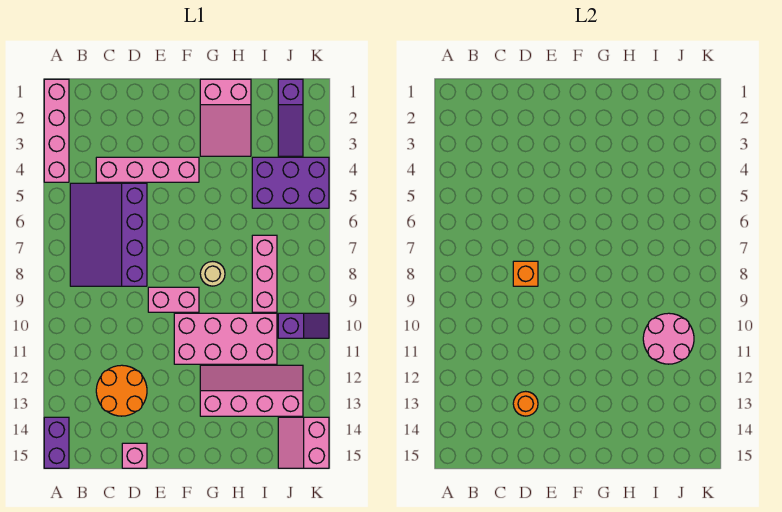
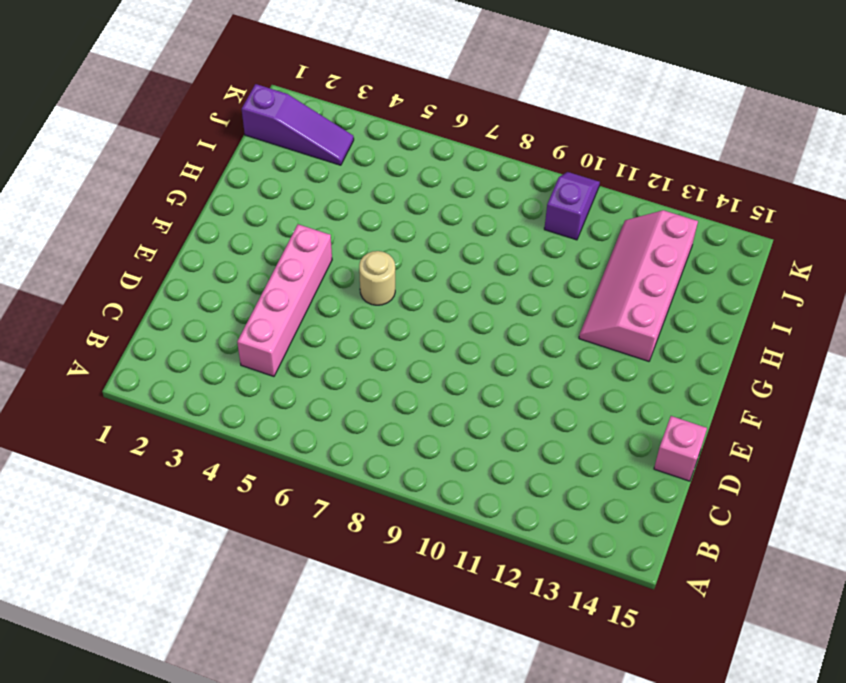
tan round brick F6 level 1 -> tan round brick G8 level 1
none -> pink brick A1:A4 level 1
none -> purple brick A14:A15 level 1
none -> purple slope B5:D8 level 1 top D

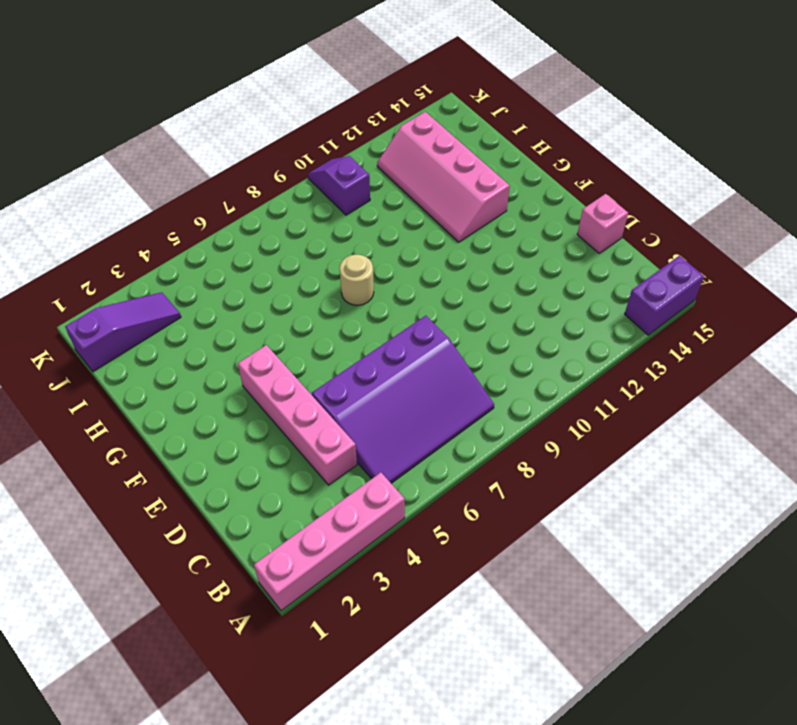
none -> orange round brick C12:D13 level 1
none -> pink brick E9:F9 level 1
none -> pink brick F10:I11 level 1

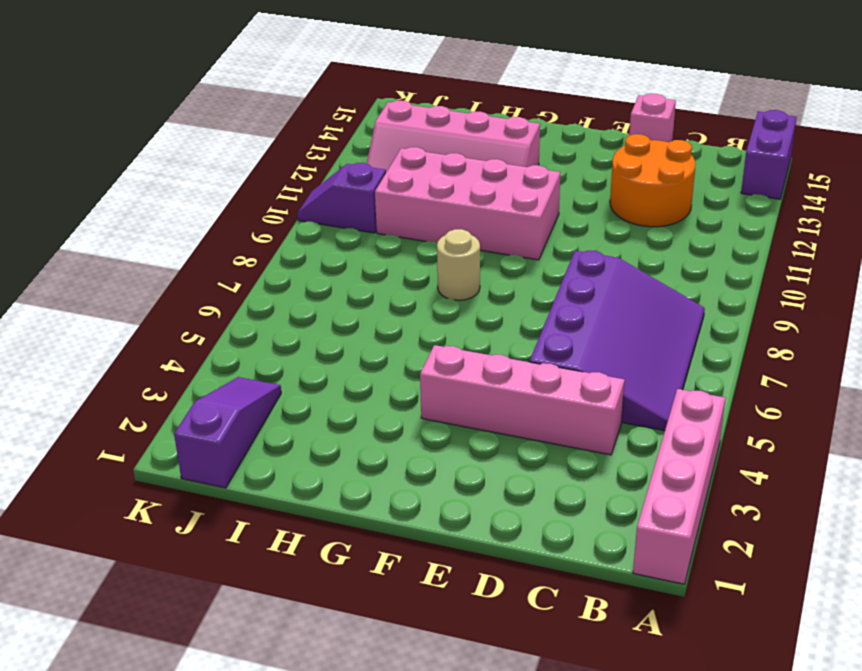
none -> pink brick E9:F9 level 1
none -> pink slope G1:H3 level 1 top 1
none -> purple brick I4:K5 level 1

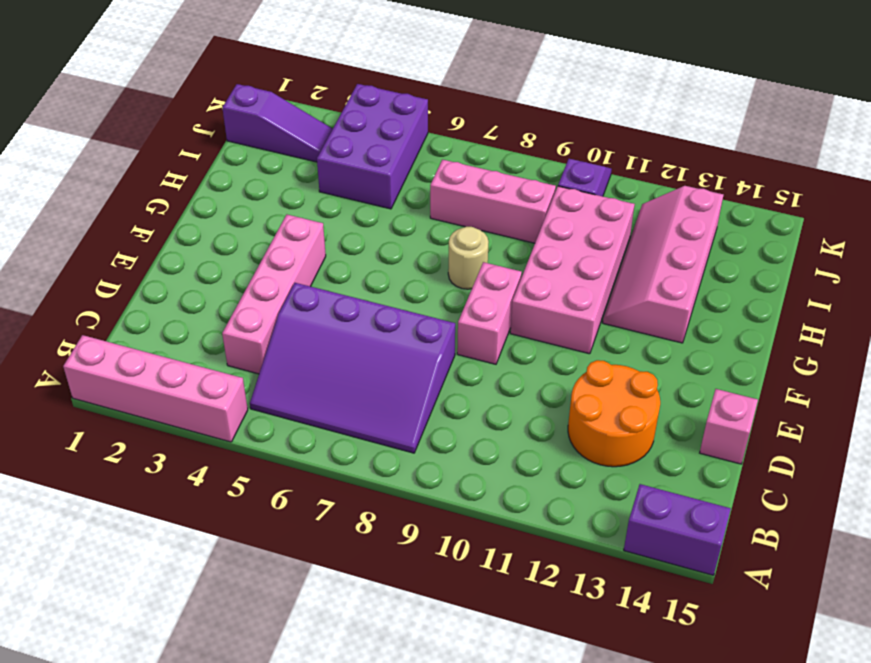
none -> pink slope G1:H3 level 1 top 1
none -> pink slope J14:K15 level 1 top K
none -> orange brick D8 level 2

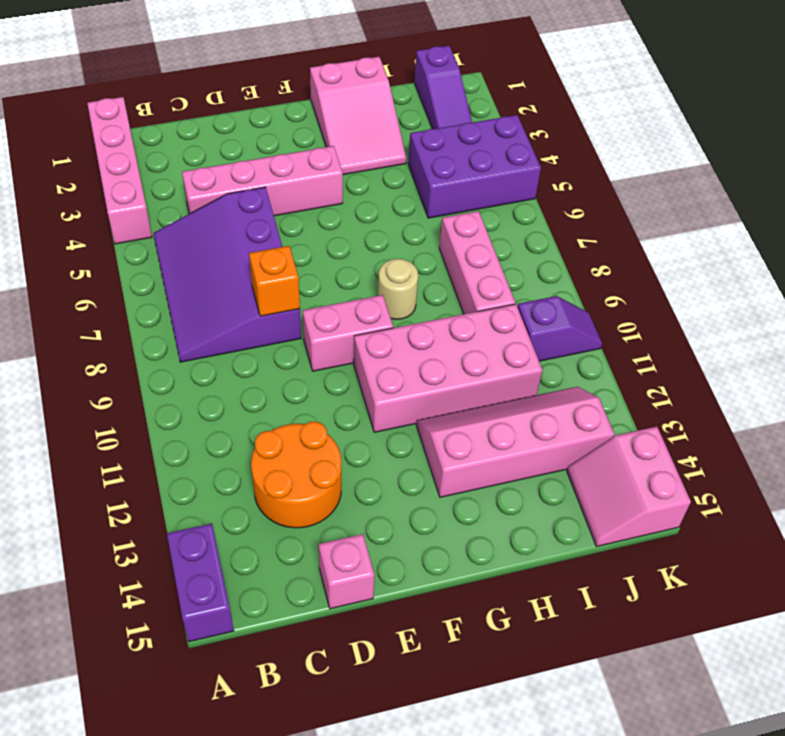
none -> orange round brick D13 level 2
none -> pink round brick I10:J11 level 2

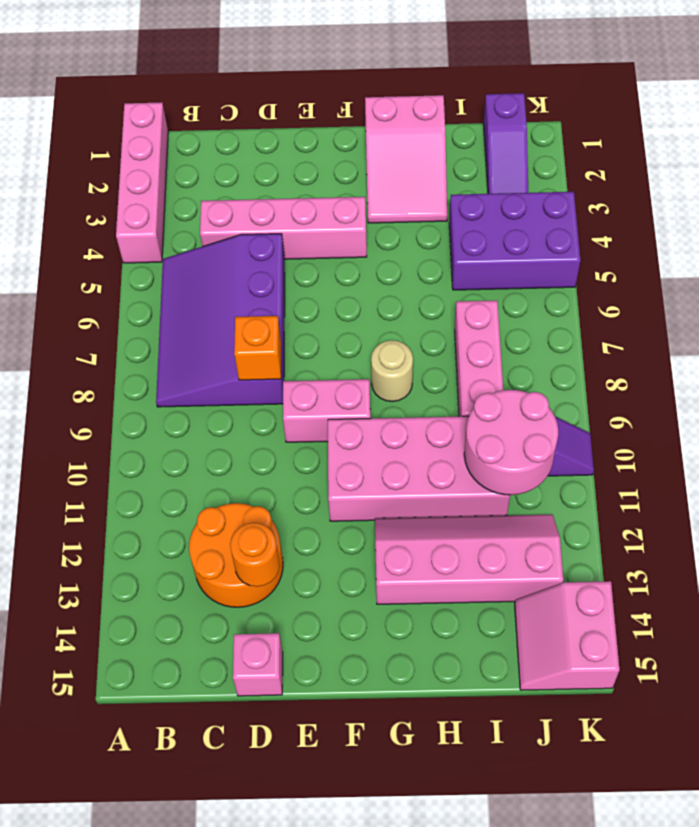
none -> purple brick A14:A15 level 1

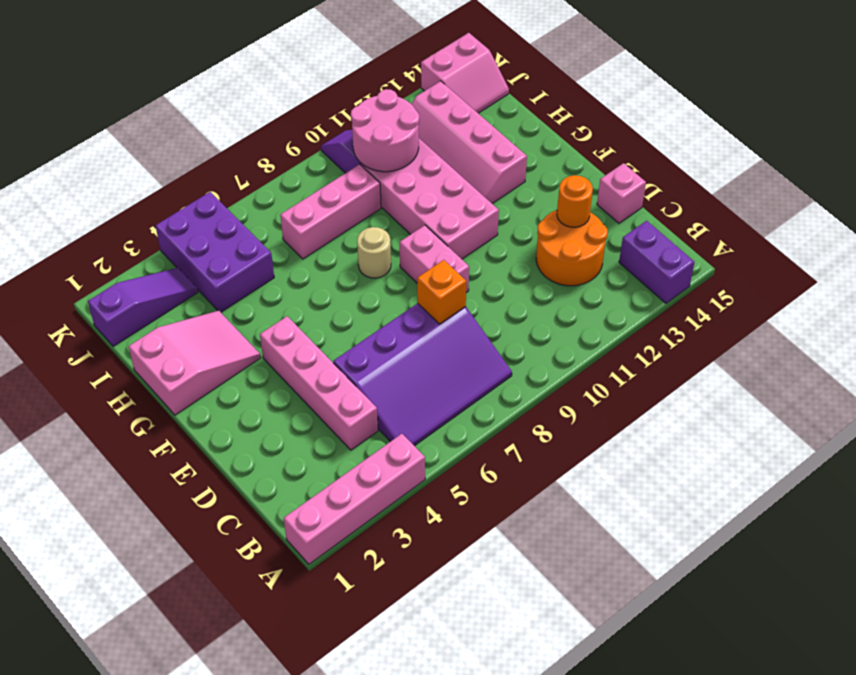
purple brick A14:B14 level 1 -> purple brick A14:A15 level 1

